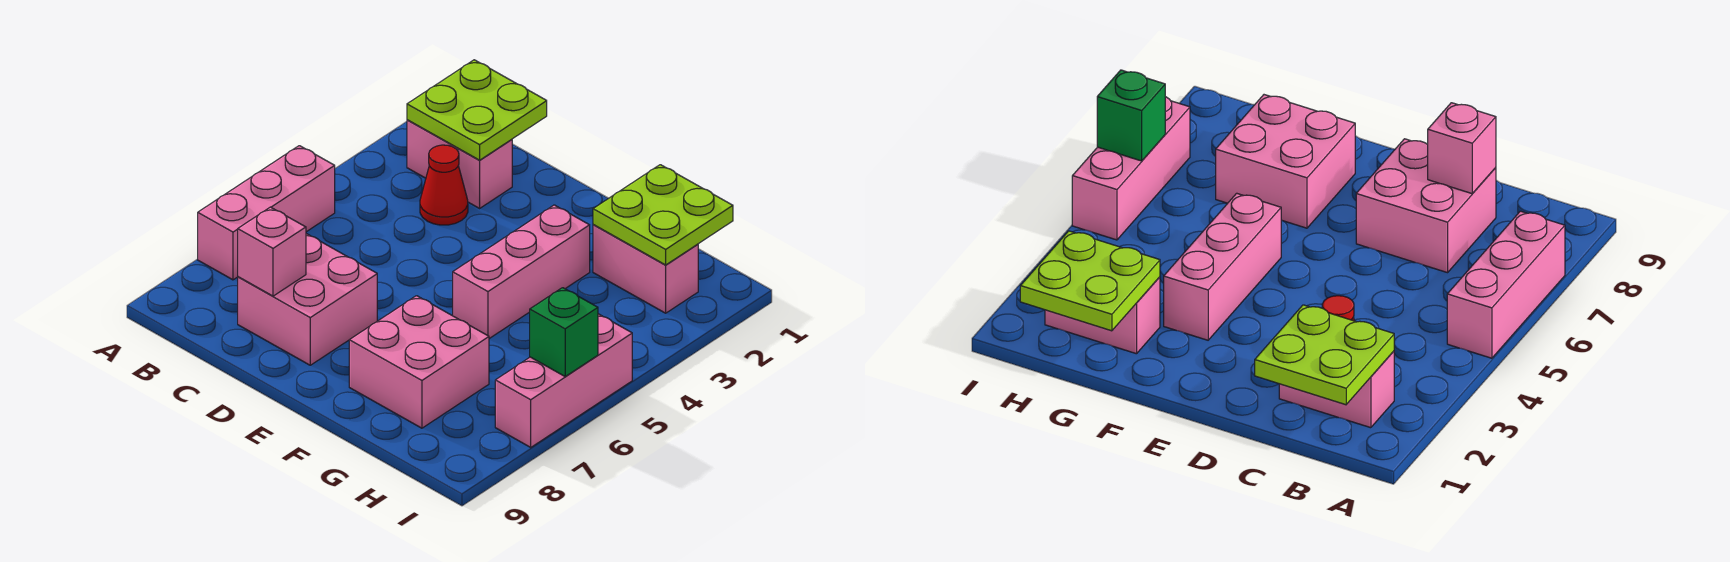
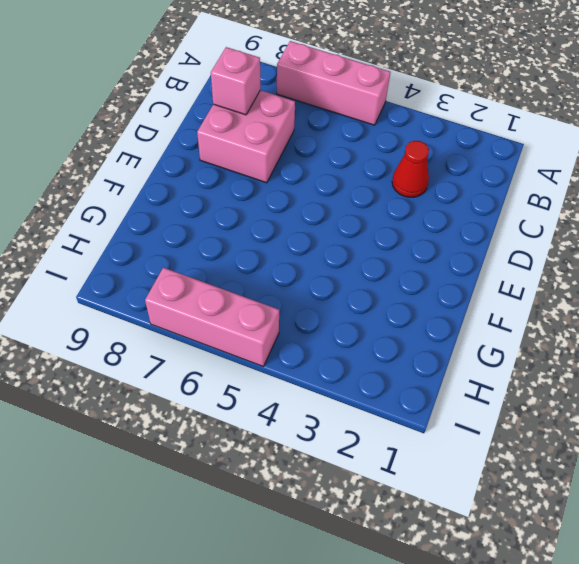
none -> pink brick B2:C2 level 1
none -> pink brick F3:F5 level 1
none -> pink brick F7:G8 level 1

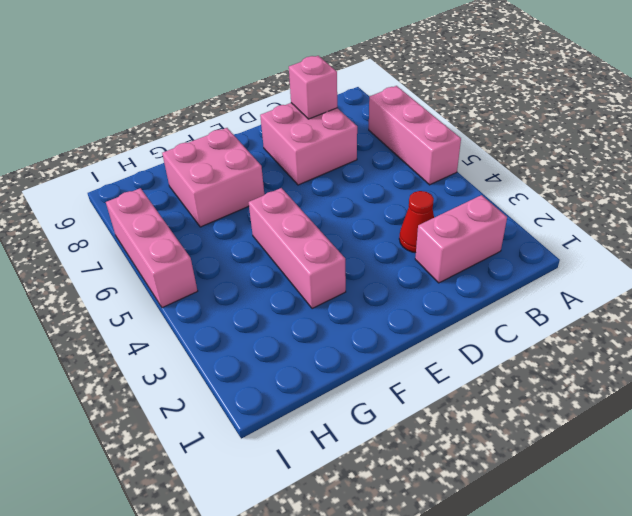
none -> pink brick G2:H2 level 1
none -> lime plate B1:C2 level 2
none -> lime plate G1:H2 level 2

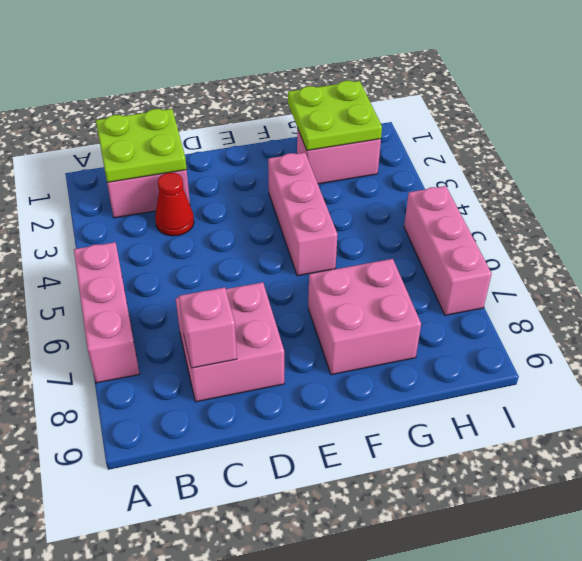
none -> green brick I6 level 2

